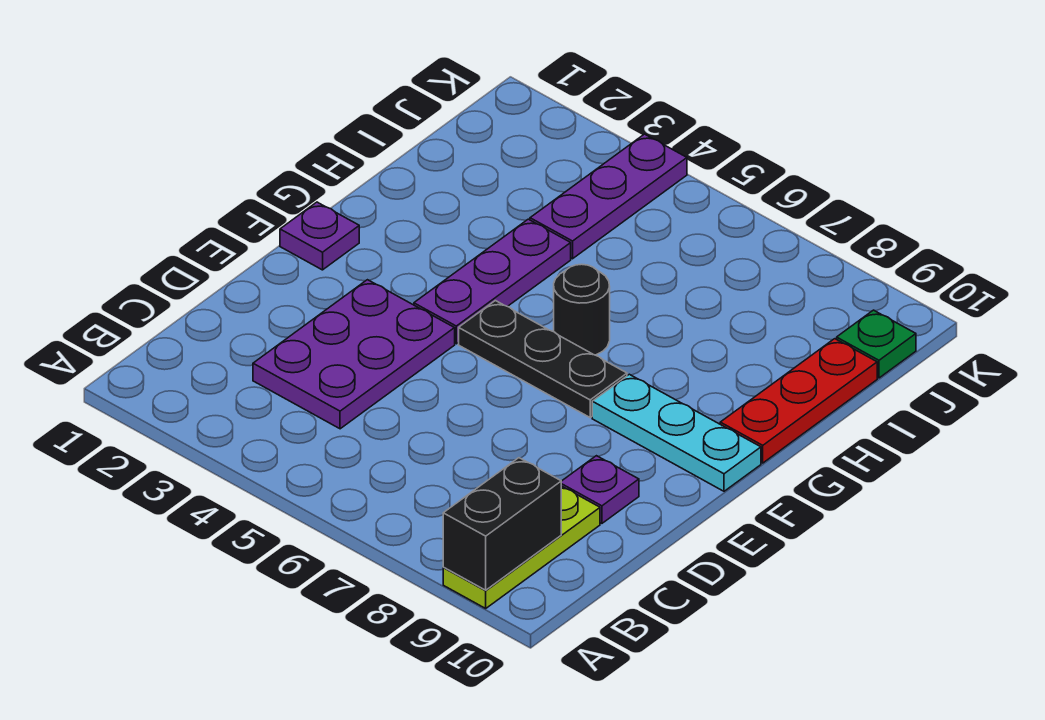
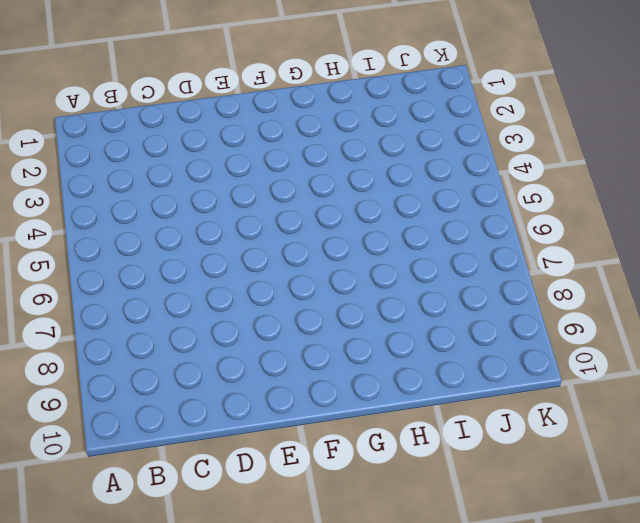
none -> lime plate A9:C9 level 1
none -> purple plate C3:E4 level 1
none -> purple plate D9 level 1

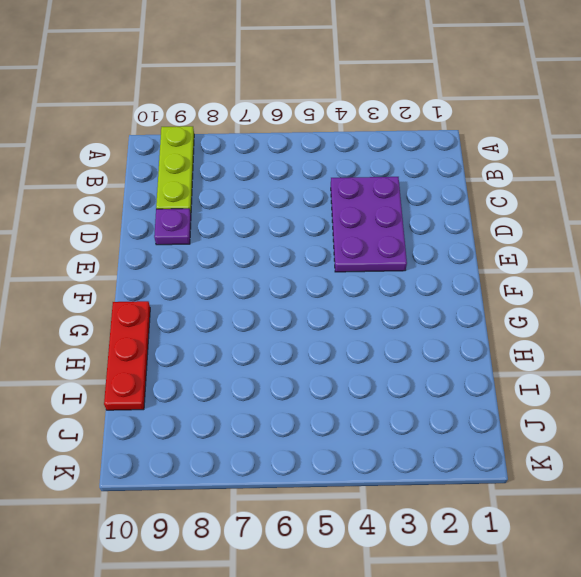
none -> purple plate F1 level 1
none -> purple plate F4:H4 level 1
none -> black plate F5:F7 level 1

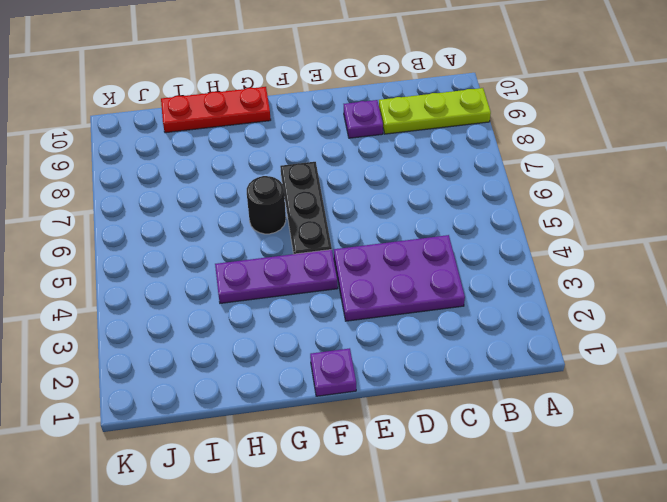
none -> cyan plate F8:F10 level 1
none -> purple plate I4:K4 level 1
none -> green plate J10 level 1

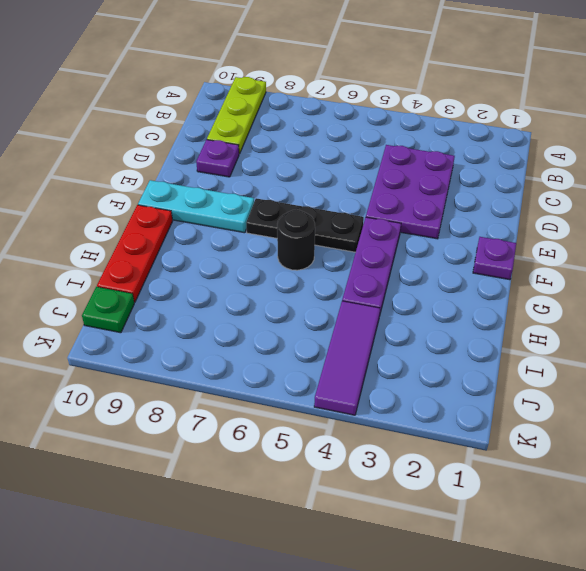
purple tile I4:K4 level 1 -> purple plate I4:K4 level 1
none -> black brick A9:B9 level 2

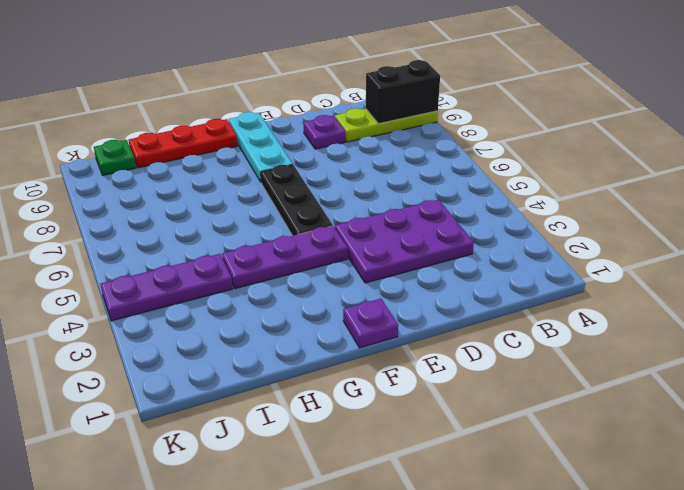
none -> black round brick G6 level 1

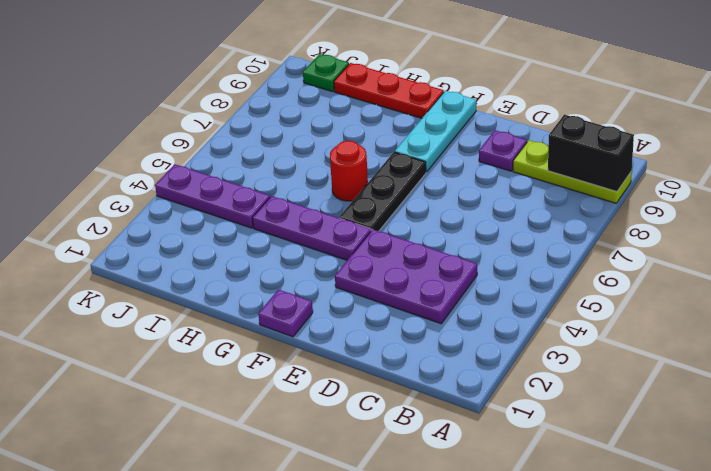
red round brick G6 level 1 -> black round brick G6 level 1

